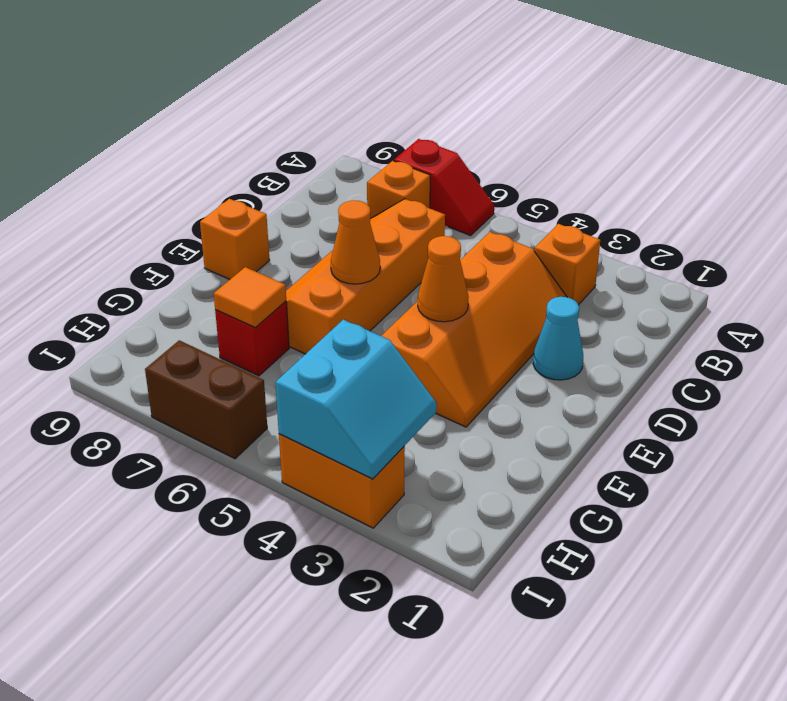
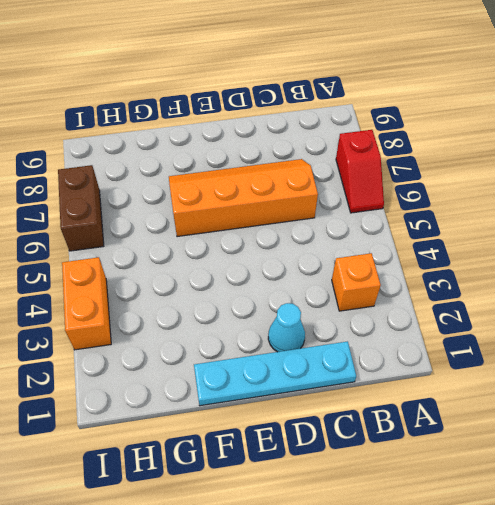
cyan plate C1:F1 level 1 -> none
none -> orange brick B7 level 1
none -> orange slope C3:F4 level 1 top 4
none -> orange brick E9 level 1

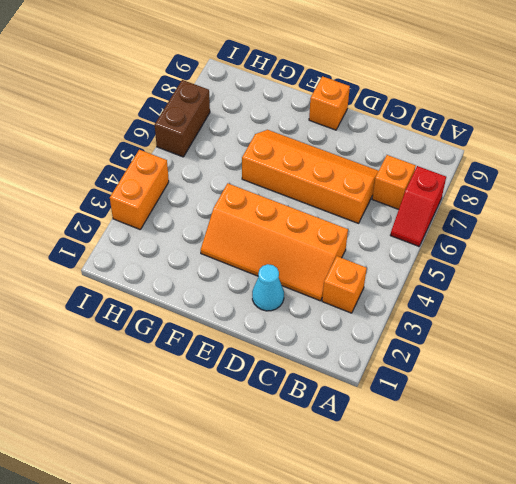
none -> red brick G7 level 1
none -> orange cone E4 level 2
none -> orange cone E6 level 2

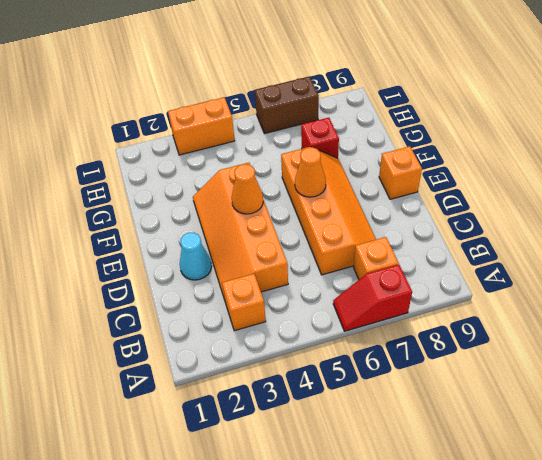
none -> orange tile G7 level 2
none -> cyan slope H3:I4 level 2 top 4

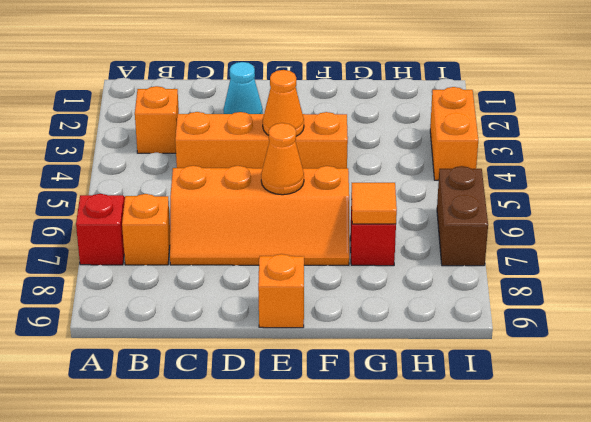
none -> cyan slope H3:I4 level 2 top 4

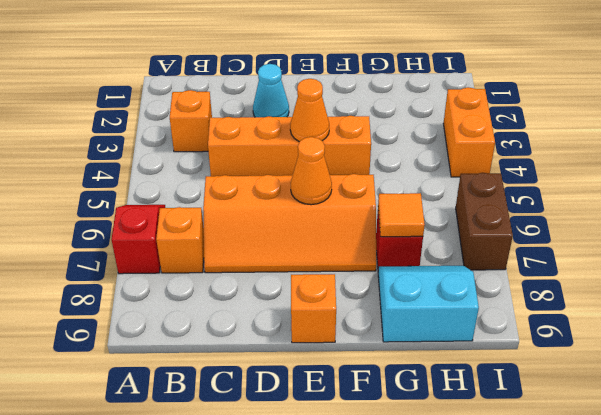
cyan slope G8:H9 level 1 top 9 -> cyan slope H3:I4 level 2 top 4

